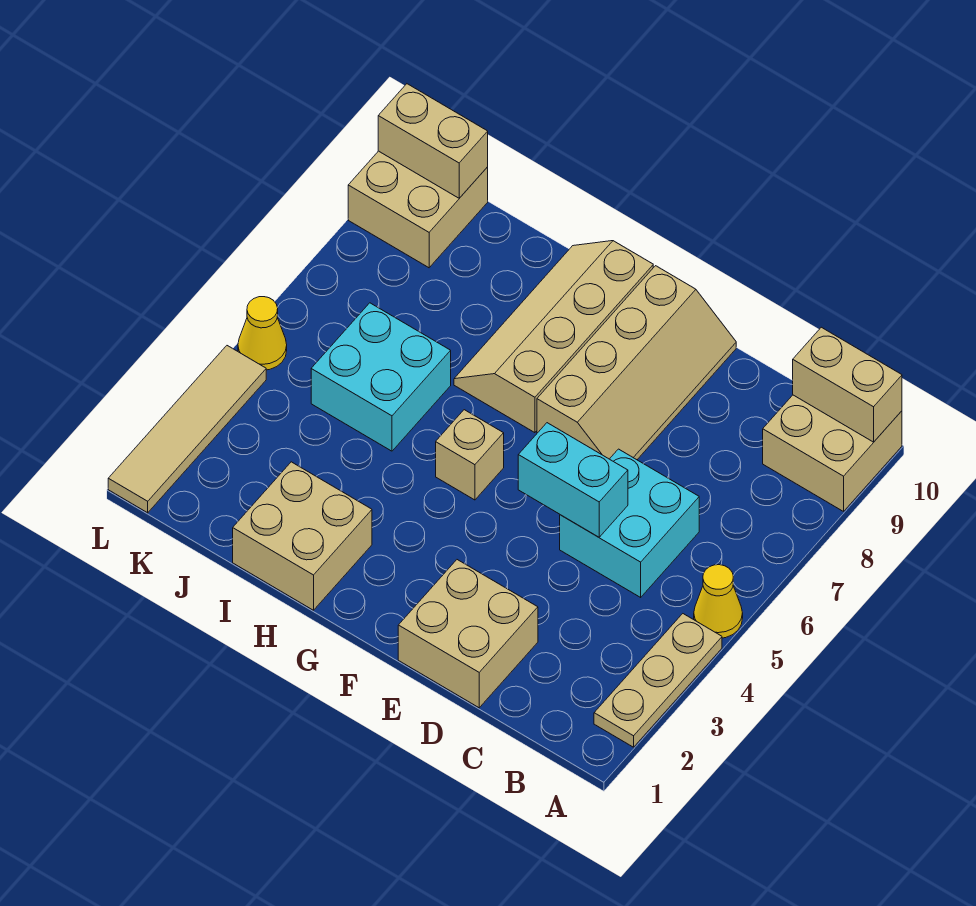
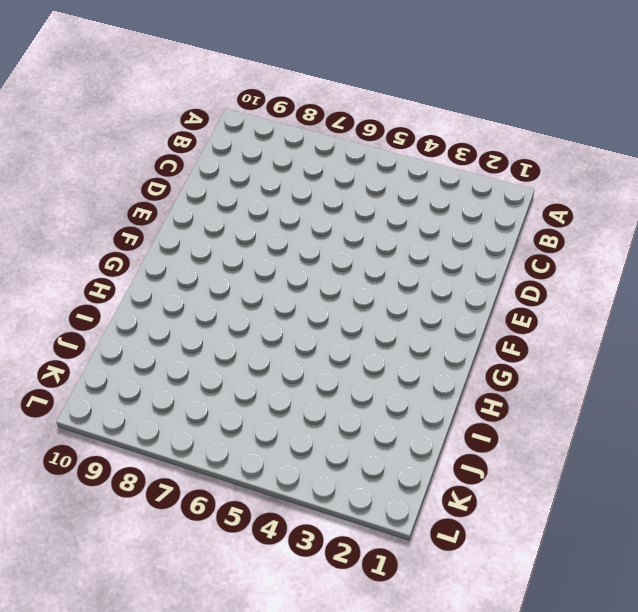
none -> tan plate A2:A4 level 1
none -> yellow cone A5 level 1
none -> tan brick A9:B10 level 1

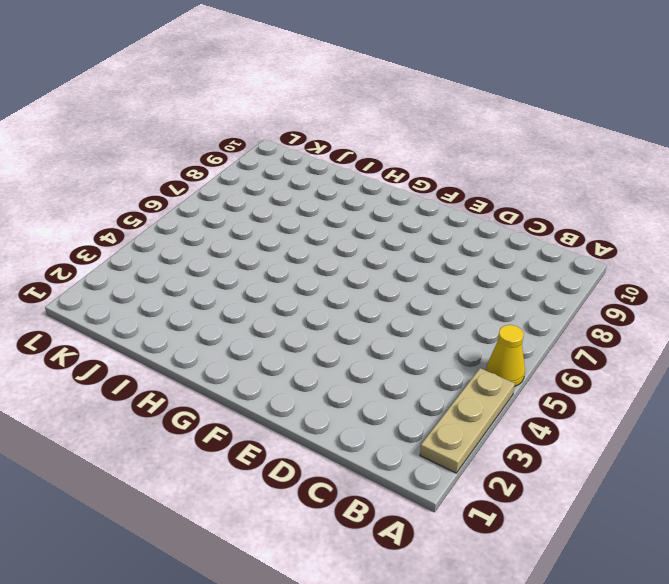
none -> tan brick A9:B10 level 1
none -> cyan brick C5:D6 level 1
none -> tan brick D1:E2 level 1

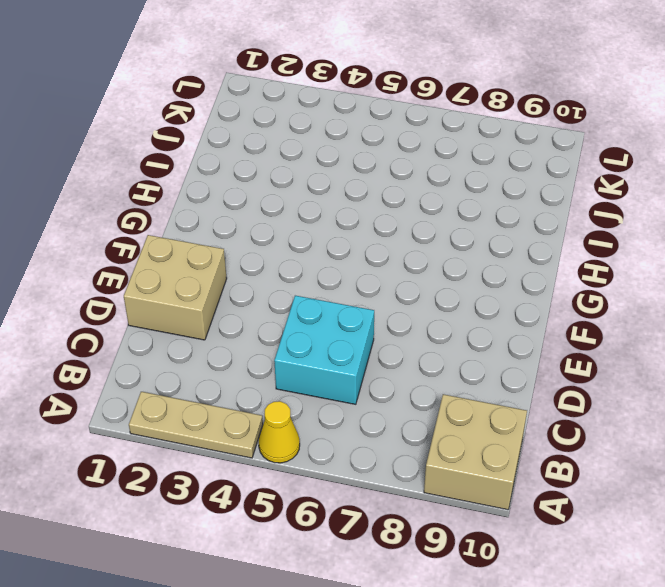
none -> tan slope E7:F10 level 1 top F
none -> tan brick G5 level 1
none -> tan slope G7:H10 level 1 top G

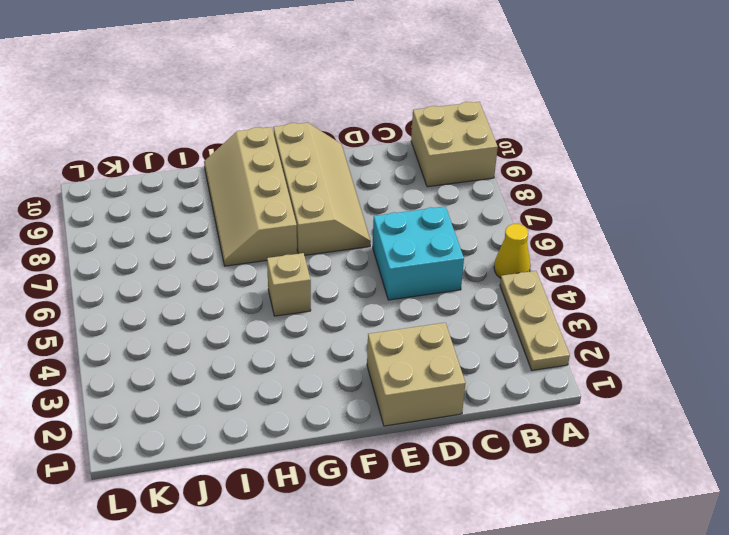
none -> tan brick H1:I2 level 1
none -> cyan brick I5:J6 level 1
none -> tan brick K9:L10 level 1

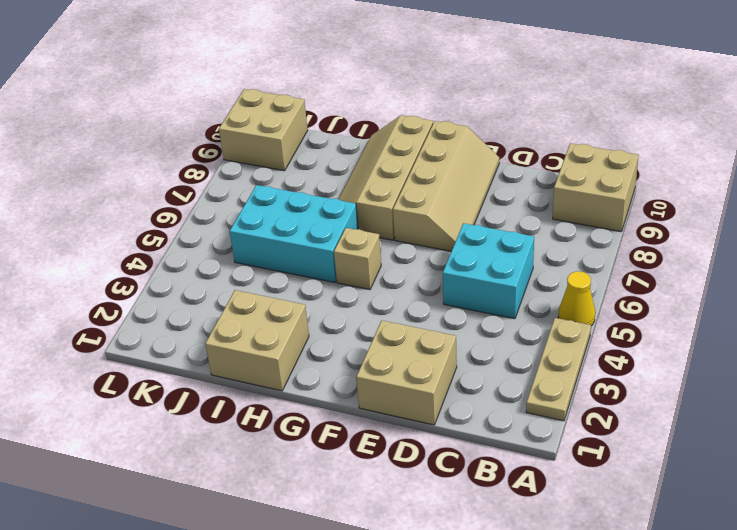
cyan brick H5:J6 level 1 -> cyan brick I5:J6 level 1
none -> tan tile L1:L4 level 1
none -> yellow cone L5 level 1
none -> tan brick A10:B10 level 2

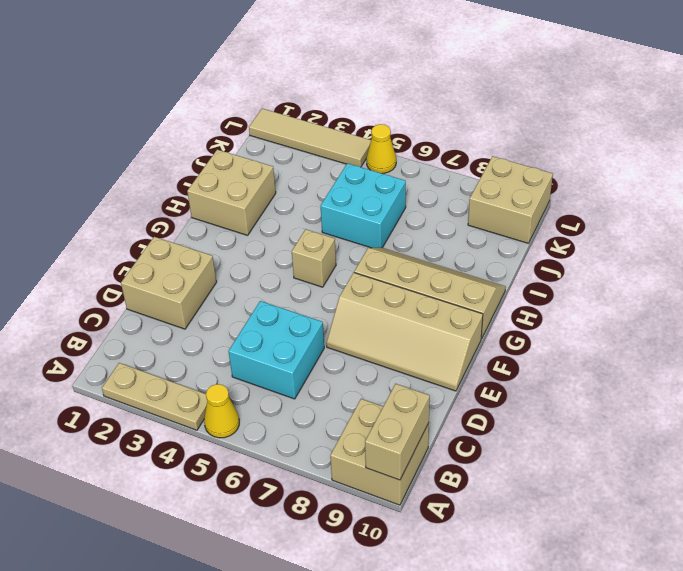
none -> cyan brick D5:E5 level 2
none -> tan brick K10:L10 level 2

